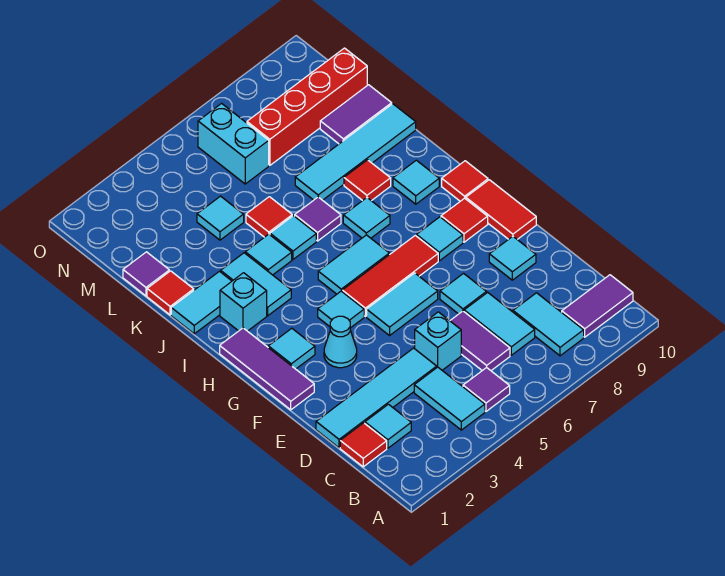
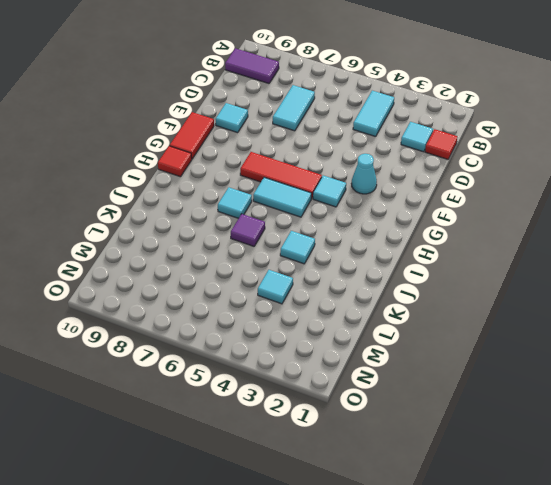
none -> purple tile B5 level 1
none -> cyan tile B8:C8 level 1
none -> purple tile C6:D6 level 1
none -> cyan tile D1:D4 level 1

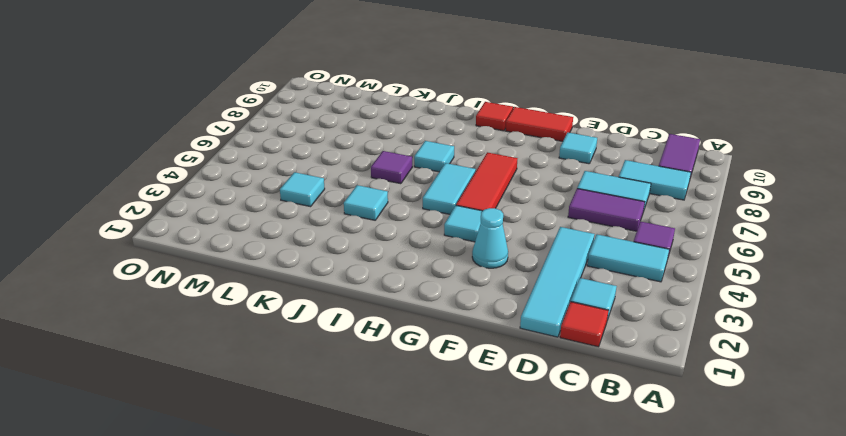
none -> cyan brick D5 level 1
none -> cyan tile E7 level 1
none -> purple tile F1:H1 level 1
none -> cyan tile F5:F6 level 1

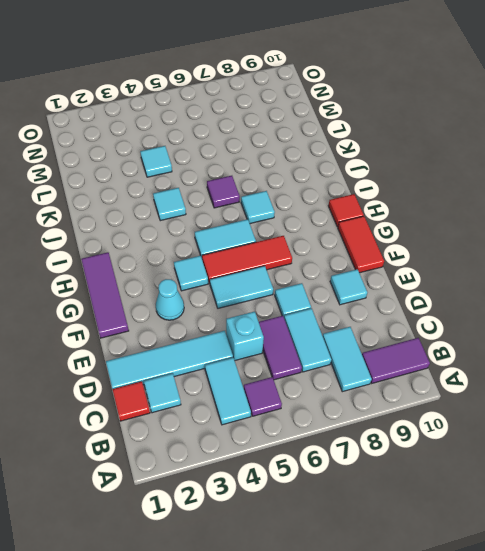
none -> cyan tile G2 level 1
none -> cyan tile G8 level 1
none -> red tile G9 level 1
none -> cyan brick I2 level 1

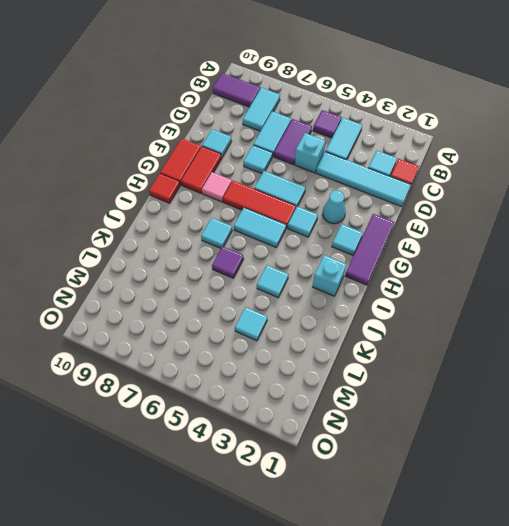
red tile F9:G9 level 1 -> red tile G9 level 1
pink tile G8 level 1 -> cyan tile G8 level 1
none -> cyan tile I3:J3 level 1
none -> cyan tile I9 level 1
none -> cyan tile J1:J2 level 1
none -> cyan tile J5 level 1

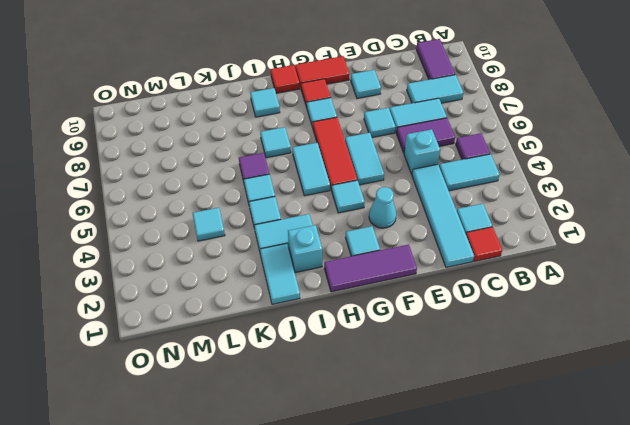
none -> red tile J8 level 1
none -> red tile K1 level 1
none -> red tile K5 level 1
none -> cyan tile K7:K10 level 1

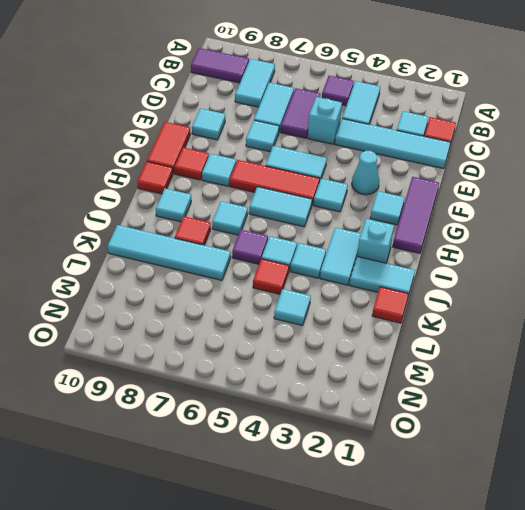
none -> purple tile L1 level 1
none -> purple tile L9:L10 level 1
none -> cyan brick M6:N6 level 1
none -> red brick M7:M10 level 1

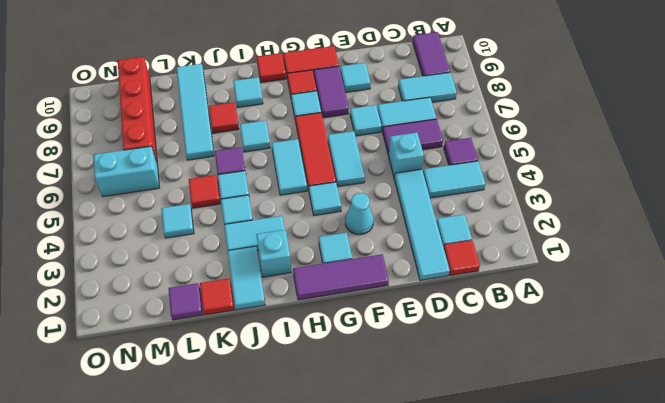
purple tile F8:F9 level 1 -> purple tile L9:L10 level 1

